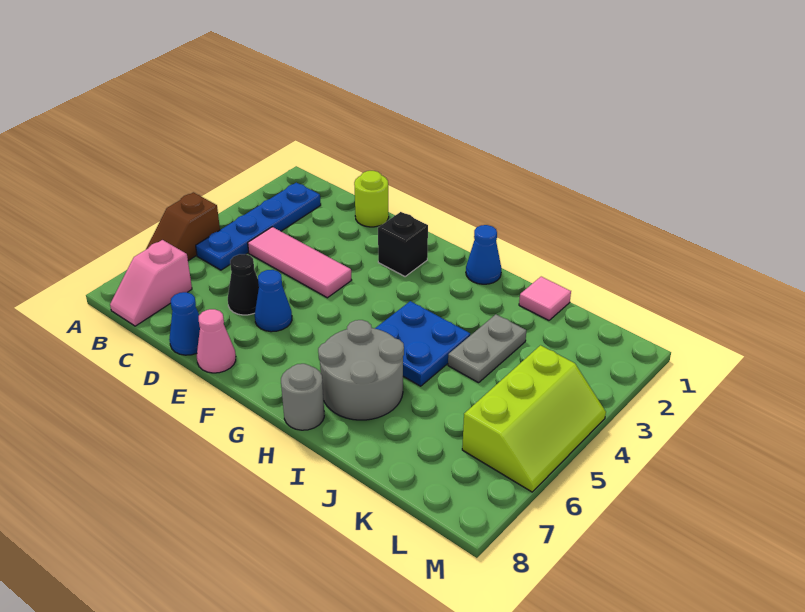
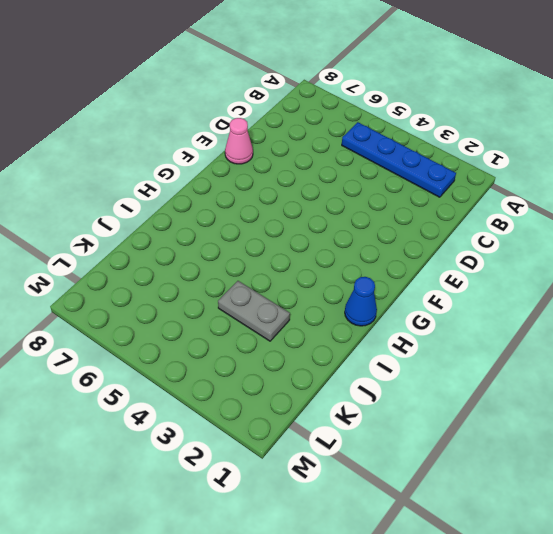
none -> brown slope A5:A6 level 1 top 5
none -> pink slope B7:B8 level 1 top 7
none -> pink tile C4:E4 level 1

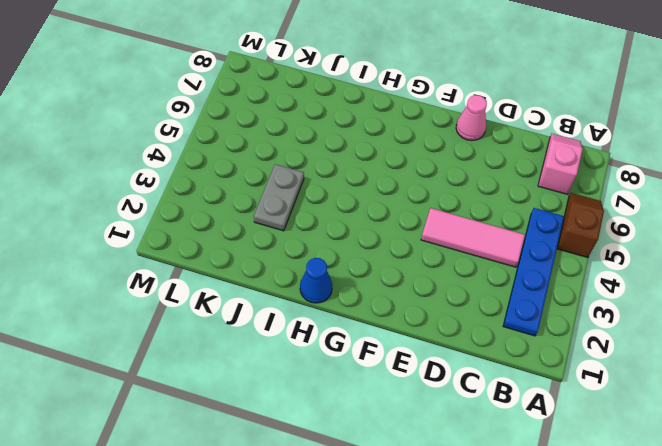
none -> lime round brick D1 level 1
none -> black cone D6 level 1
none -> blue cone D8 level 1

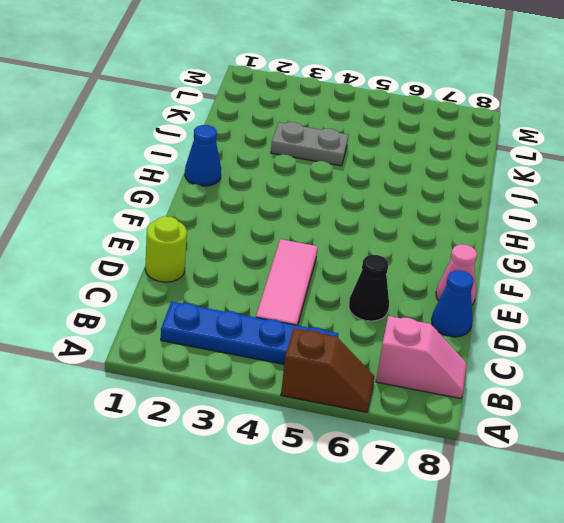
none -> blue cone E6 level 1
none -> black brick F2 level 1
none -> blue plate H4:I5 level 1

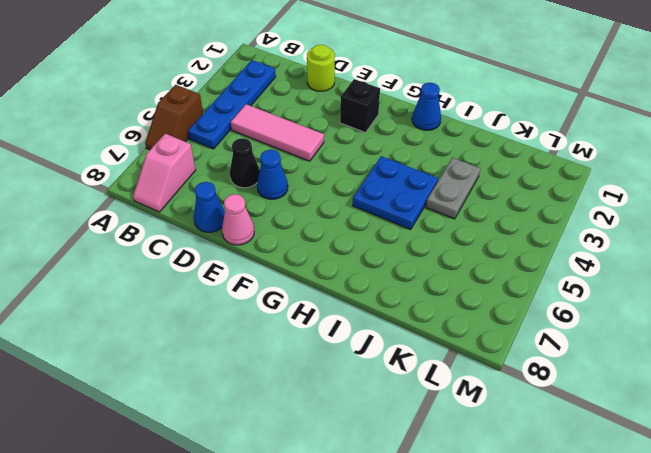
none -> grey round brick H6:I7 level 1
none -> grey round brick H8 level 1
none -> pink tile J1 level 1

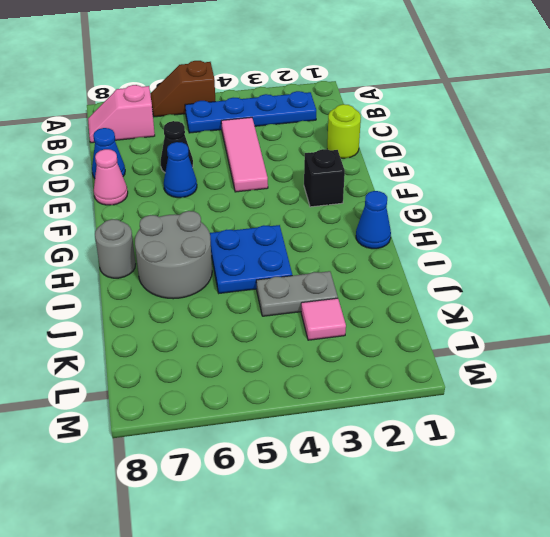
pink tile K3 level 1 -> pink tile J1 level 1
none -> lime slope L4:M6 level 1 top L

